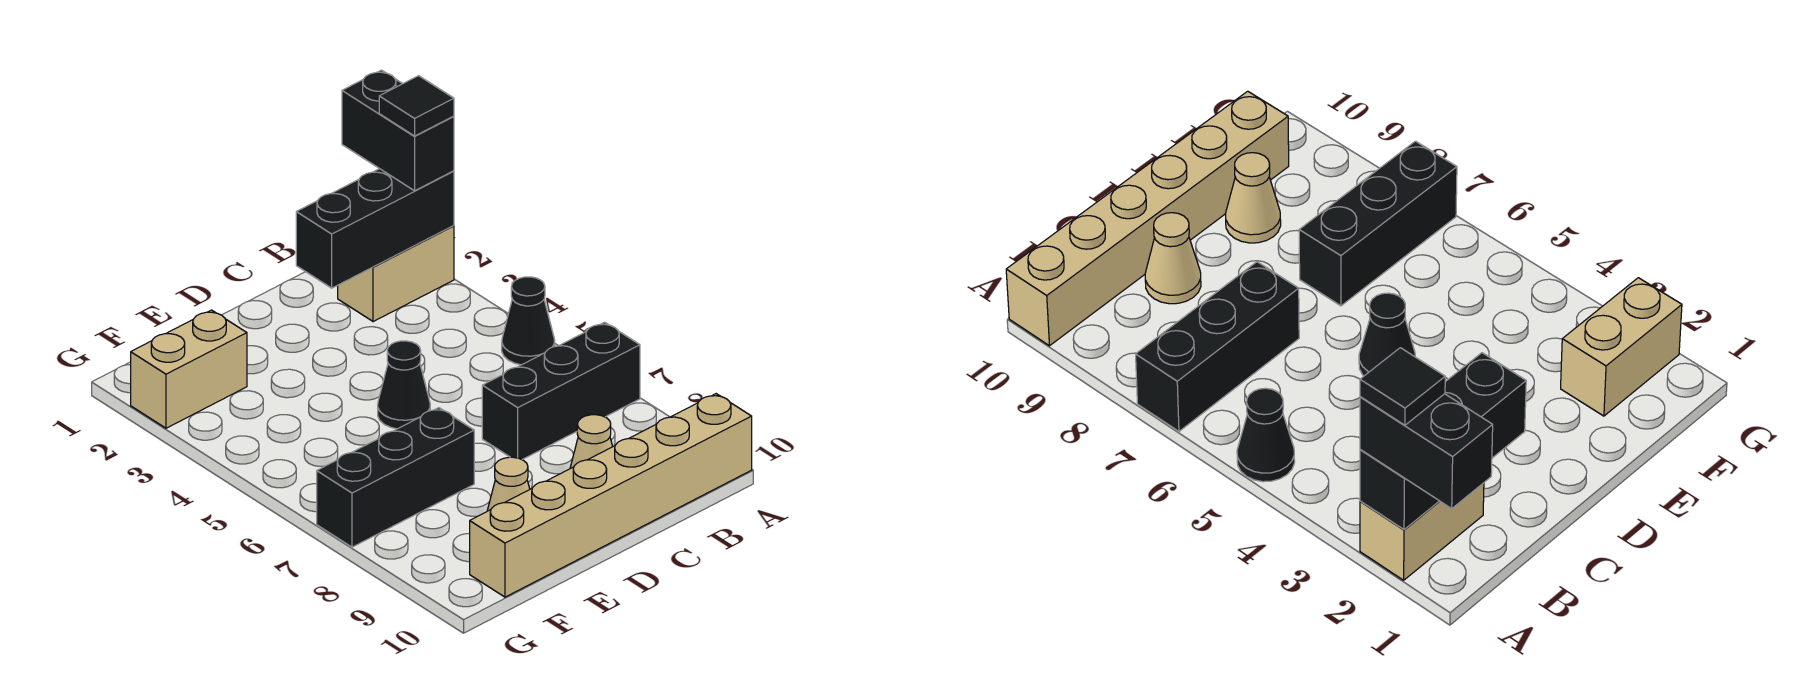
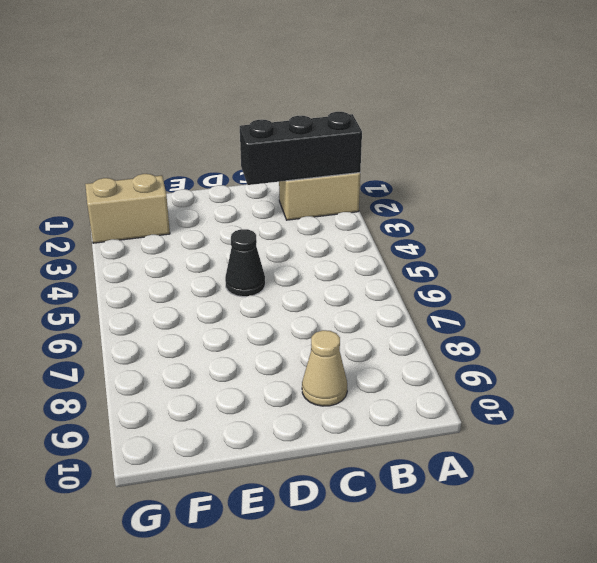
none -> black cone A5 level 1
none -> black brick A7:C7 level 1
none -> tan brick A10:F10 level 1

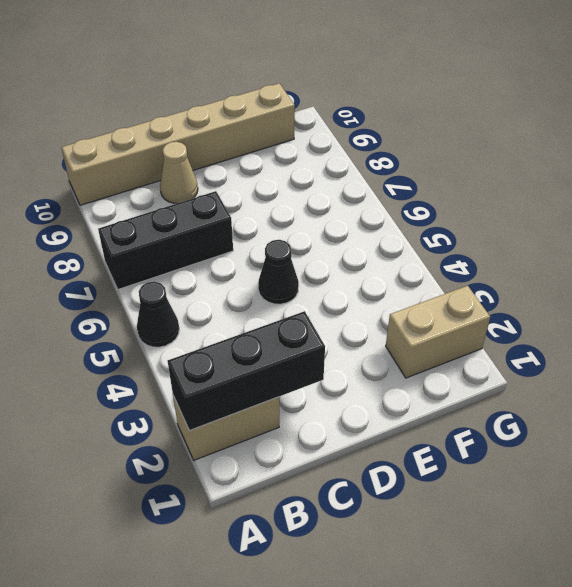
none -> black brick E7:G7 level 1
none -> tan cone E9 level 1
none -> black brick A1:A2 level 3

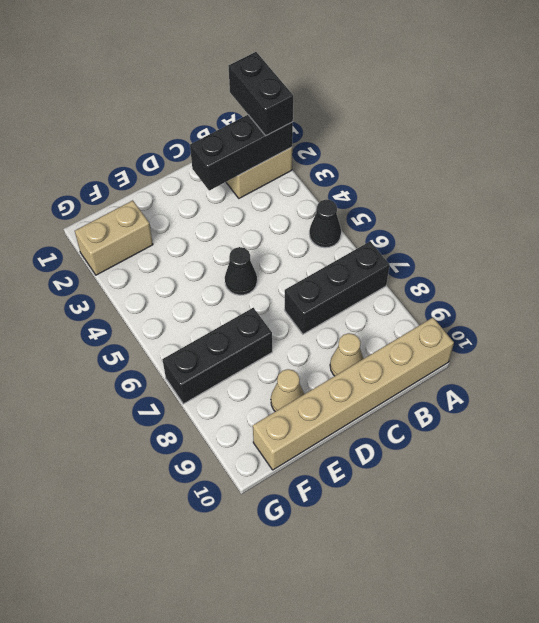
none -> black tile A2 level 4

